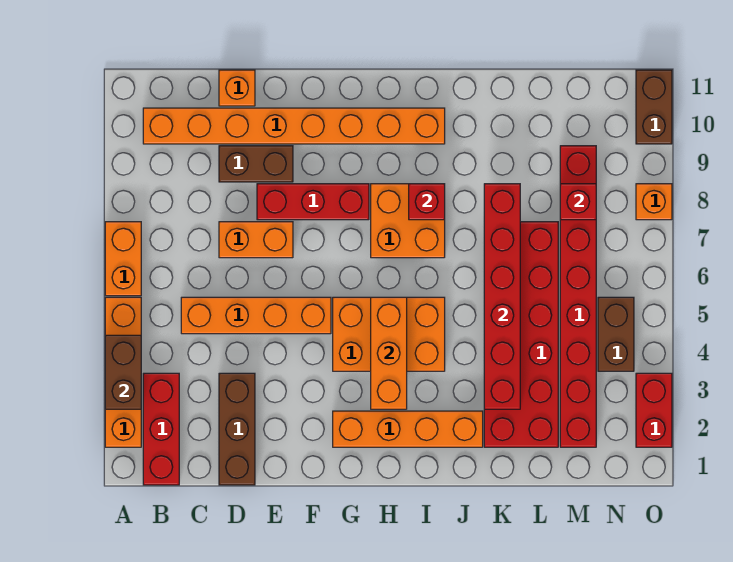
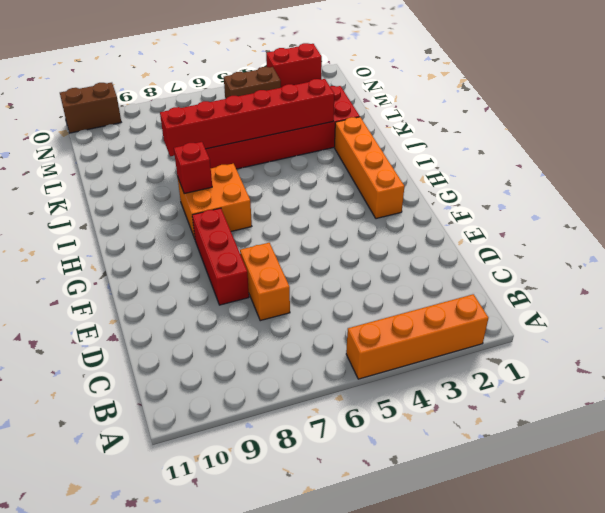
none -> orange brick A6:A7 level 1
none -> red brick B1:B3 level 1
none -> orange brick B10:I10 level 1

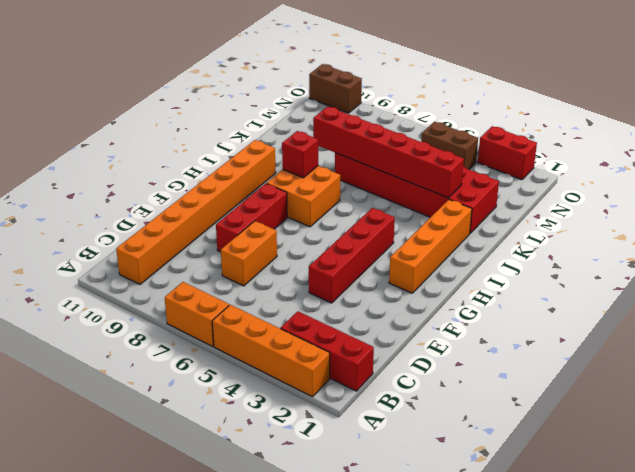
red brick E4:H4 level 1 -> orange brick G4:I5 level 1
none -> orange brick C5:F5 level 1
none -> brown brick D1:D3 level 1
none -> brown brick D9:E9 level 1

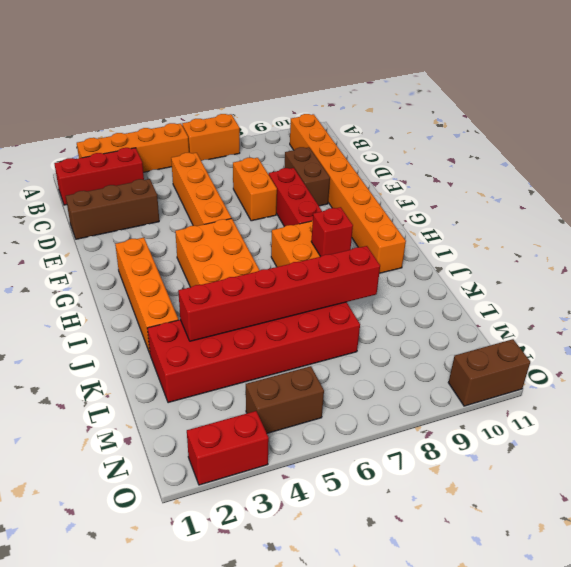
none -> orange brick D11 level 1
none -> red brick M2:M9 level 1
none -> orange brick O8 level 1

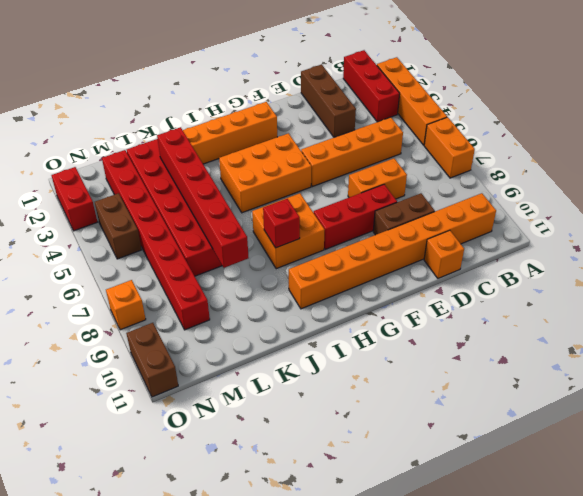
none -> brown brick A3:A4 level 2
none -> orange brick H3:H5 level 2
none -> red brick M8 level 2

